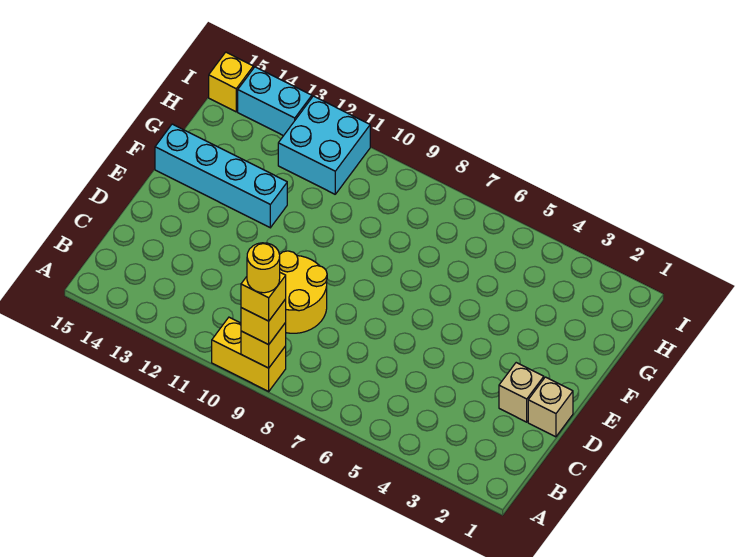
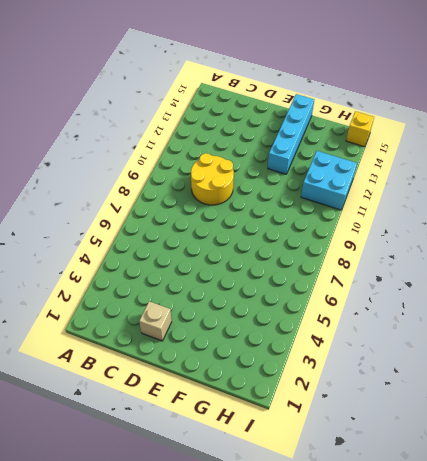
none -> yellow brick A9:A10 level 1
none -> tan brick D1 level 1
none -> cyan brick I13:I14 level 1

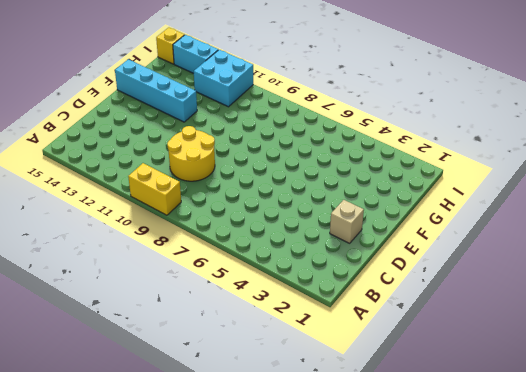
none -> tan brick D1 level 1
none -> yellow brick A9 level 2
none -> yellow brick A9 level 3

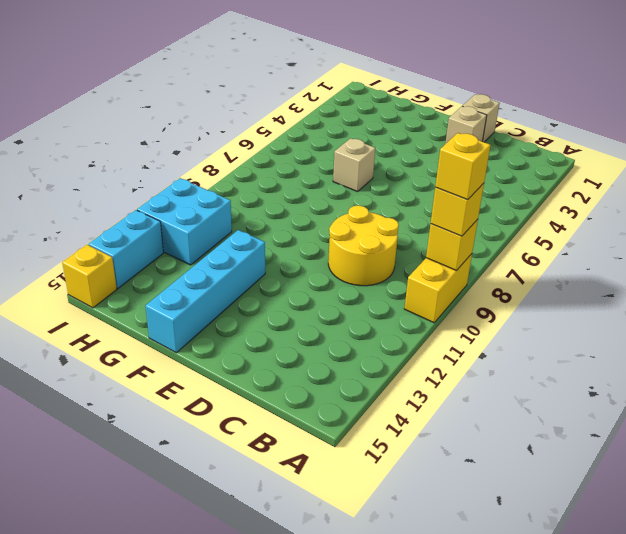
tan brick F6 level 1 -> none
none -> yellow round brick A9 level 5

